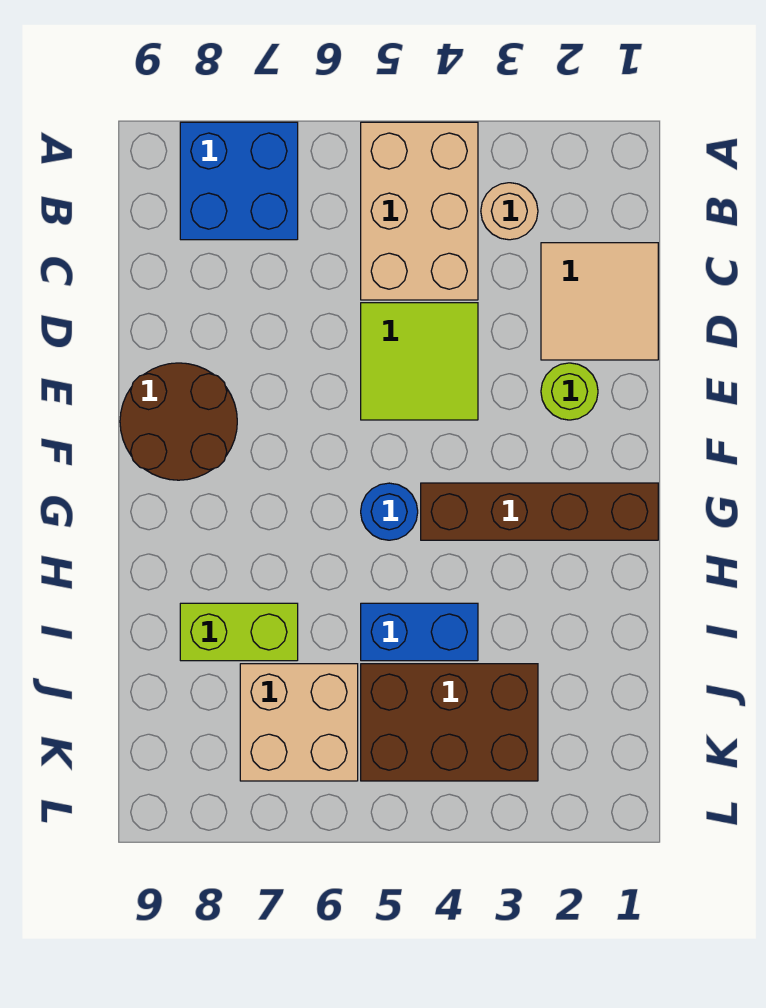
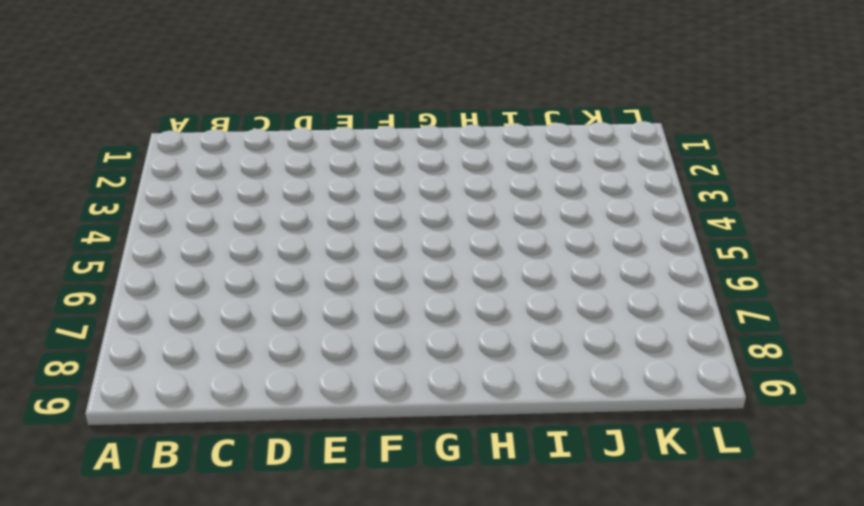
none -> tan brick A4:C5 level 1
none -> blue brick A7:B8 level 1
none -> tan round brick B3 level 1

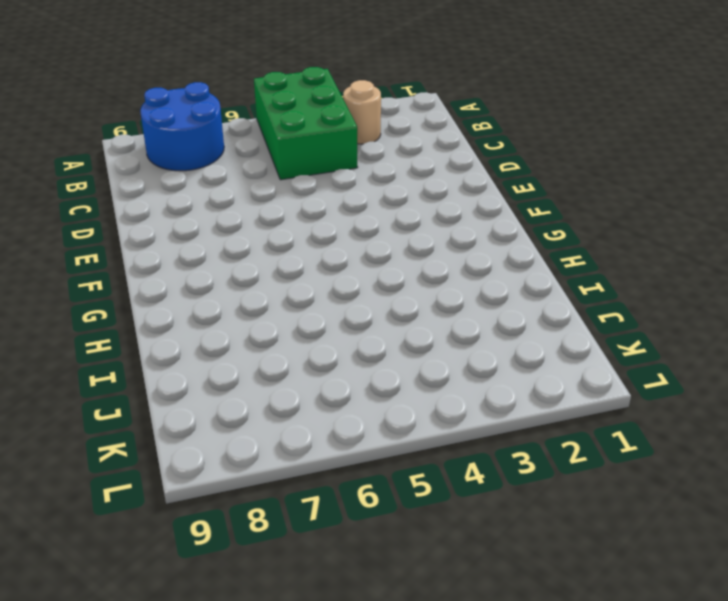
green brick A4:C5 level 1 -> tan brick A4:C5 level 1
blue round brick A7:B8 level 1 -> blue brick A7:B8 level 1
none -> tan tile C1:D2 level 1
none -> lime tile D4:E5 level 1
none -> lime round brick E2 level 1

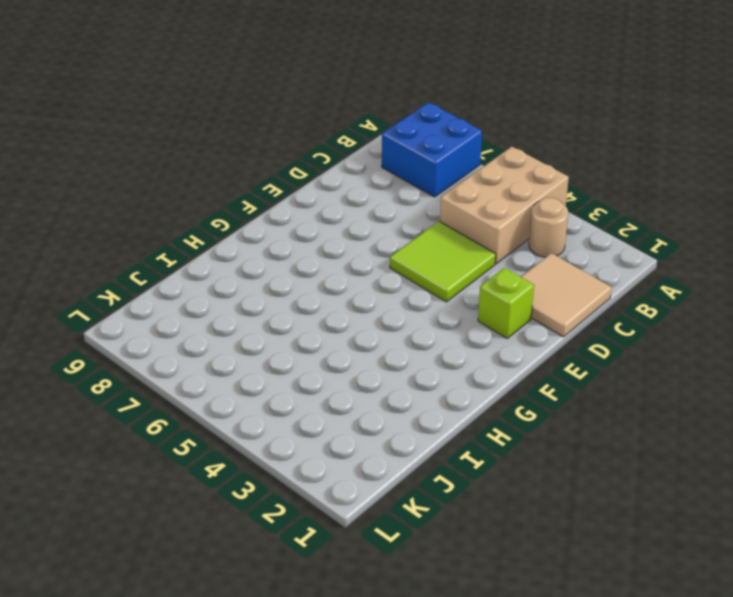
lime brick E2 level 1 -> lime round brick E2 level 1
none -> brown round brick E8:F9 level 1
none -> brown brick G1:G4 level 1
none -> blue round brick G5 level 1

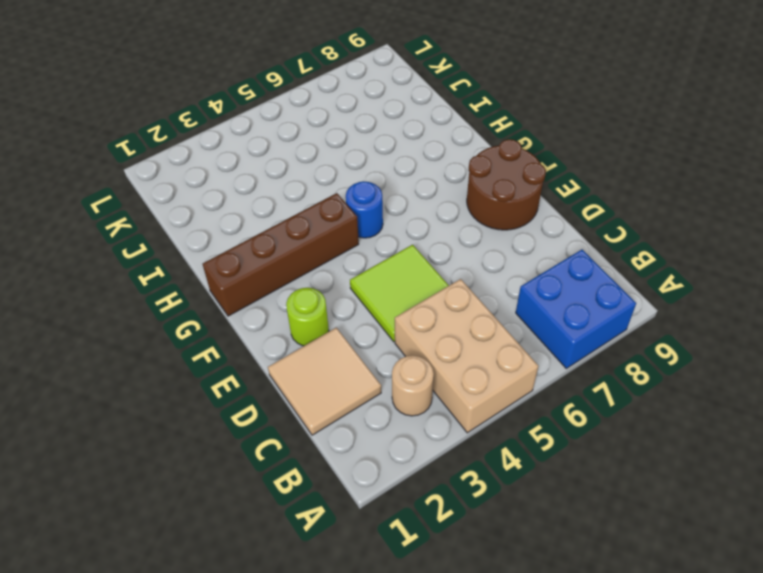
none -> blue brick I4:I5 level 1
none -> lime brick I7:I8 level 1
none -> brown brick J3:K5 level 1

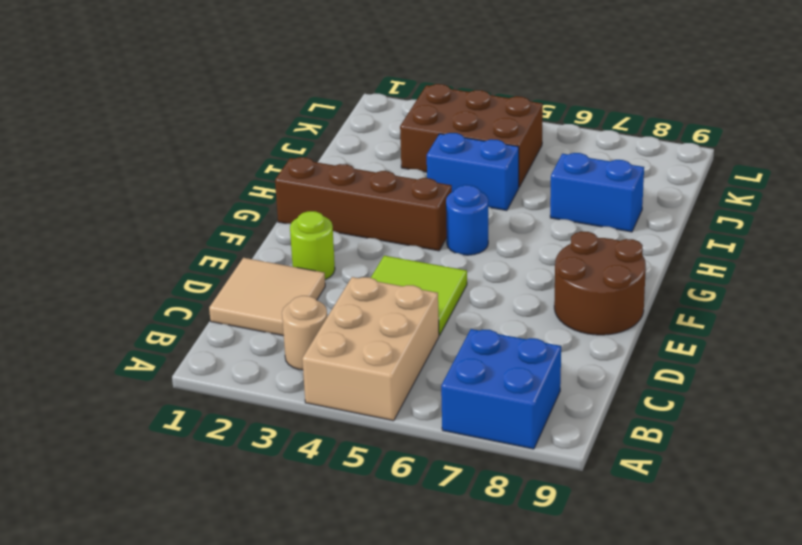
blue brick I7:I8 level 1 -> lime brick I7:I8 level 1
none -> tan brick J6:K7 level 1

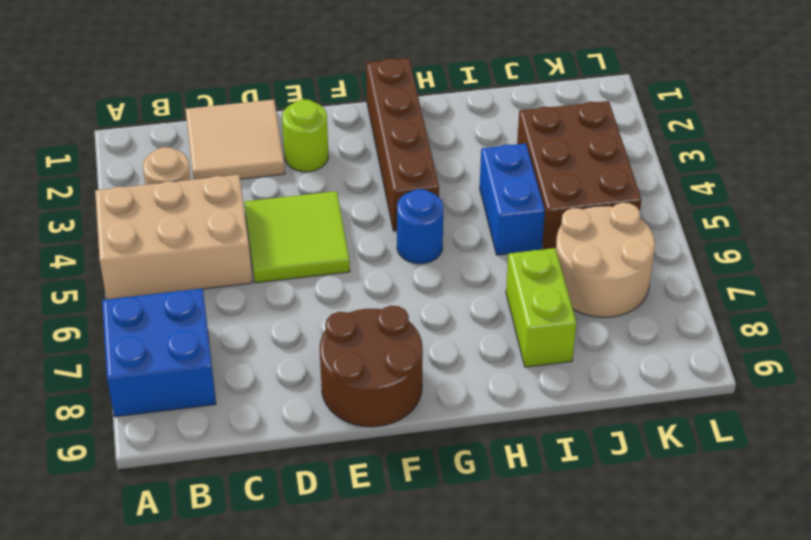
tan round brick J6:K7 level 1 -> tan brick J6:K7 level 1

